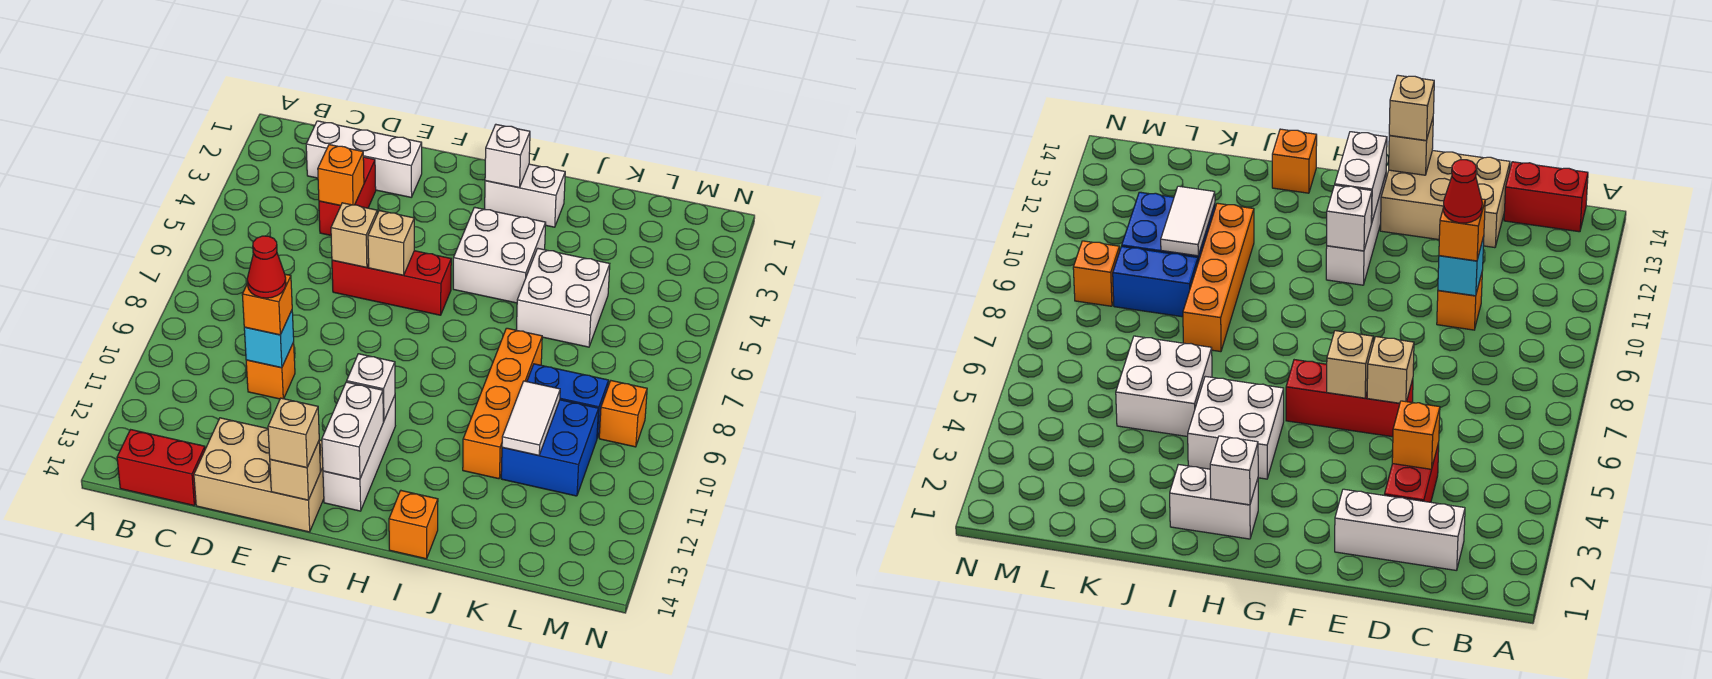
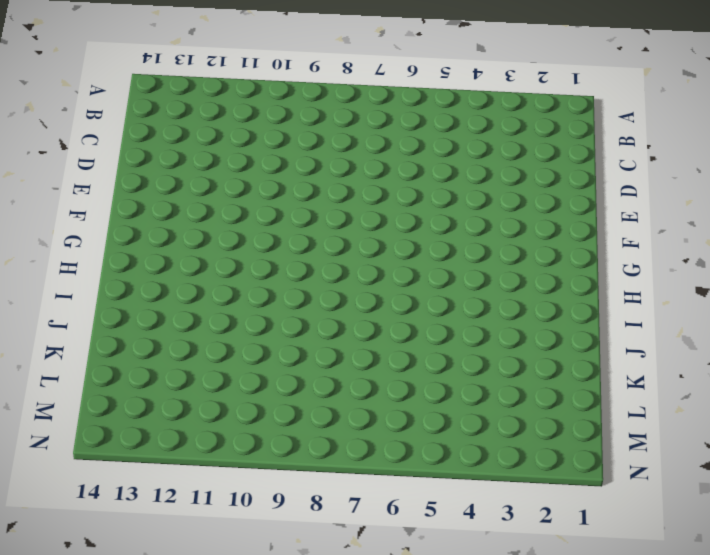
none -> red brick B14:C14 level 1
none -> white brick C2:E2 level 1
none -> red brick D3:D4 level 1

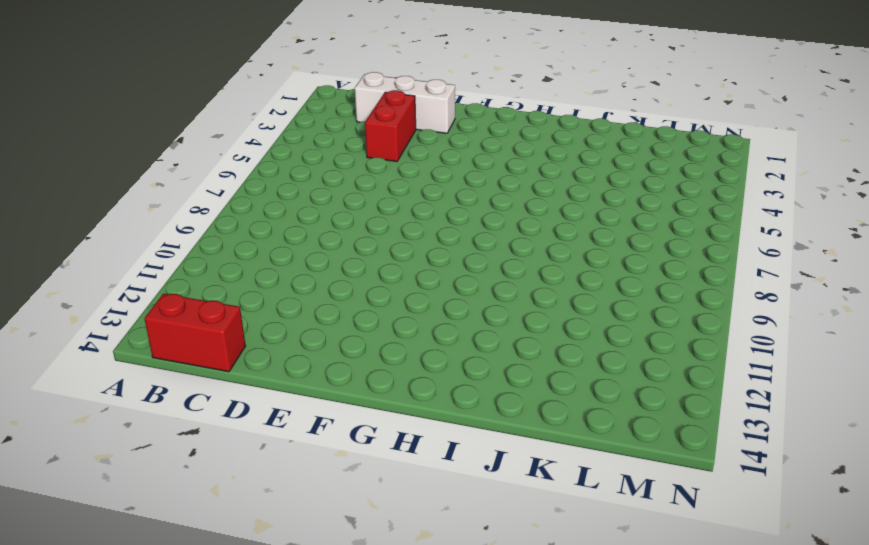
none -> orange brick D10 level 1
none -> tan brick D13:F14 level 1
none -> red brick E6:G6 level 1

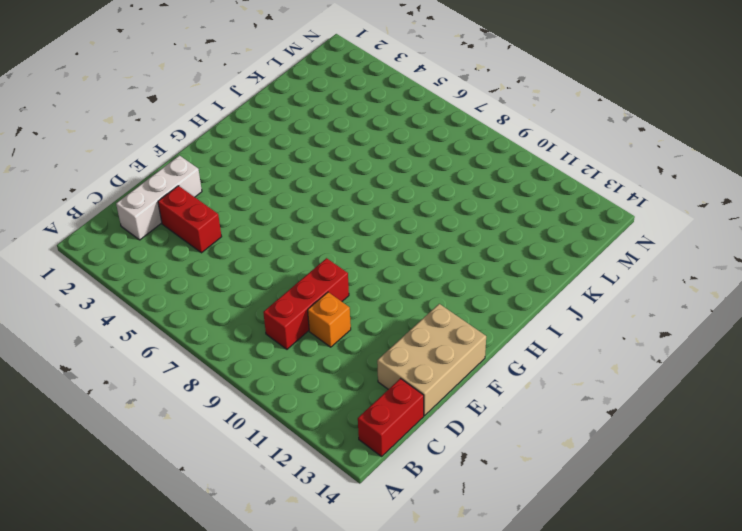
red brick C9:E9 level 1 -> red brick E6:G6 level 1
none -> white brick G11:G13 level 1
none -> white brick H2:I2 level 1
none -> white brick H4:I5 level 1

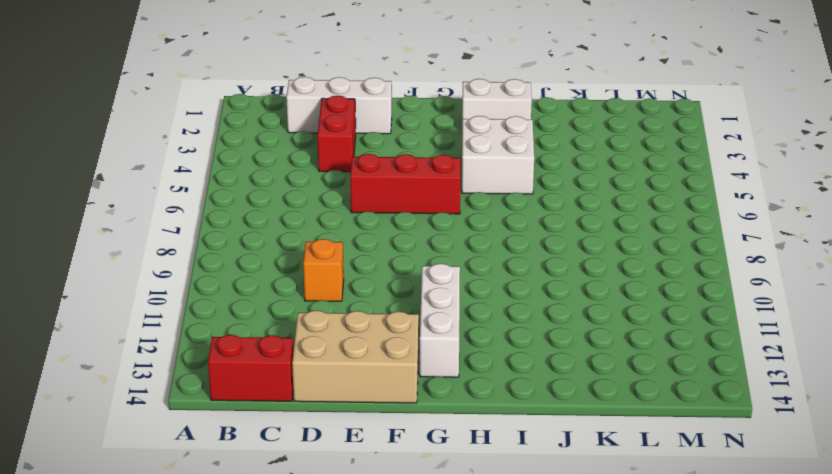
none -> orange brick I14 level 1
none -> white brick J5:K6 level 1
none -> orange brick J8:J11 level 1

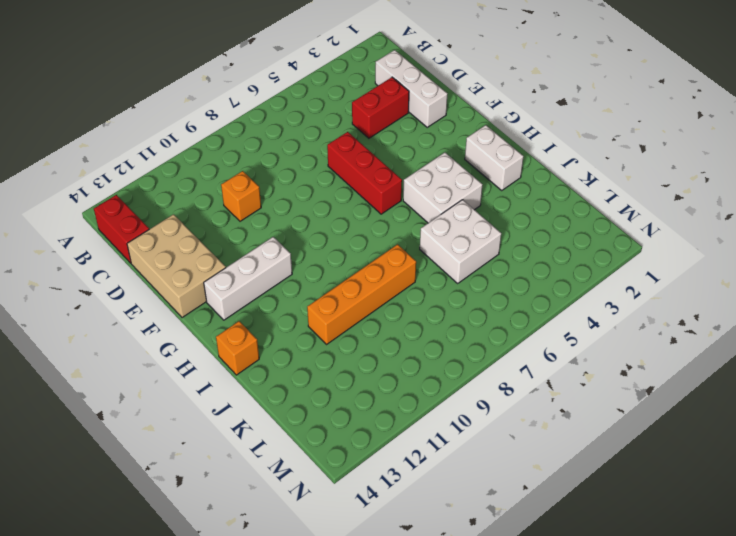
none -> blue brick K9:L9 level 1
none -> blue brick K10:L11 level 1
none -> orange brick M9 level 1

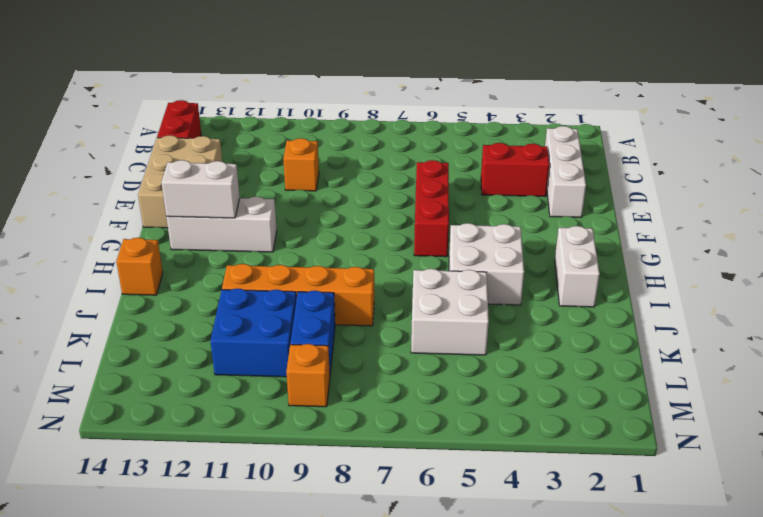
none -> orange brick D4 level 2
none -> cyan brick D10 level 2
none -> tan brick E6 level 2

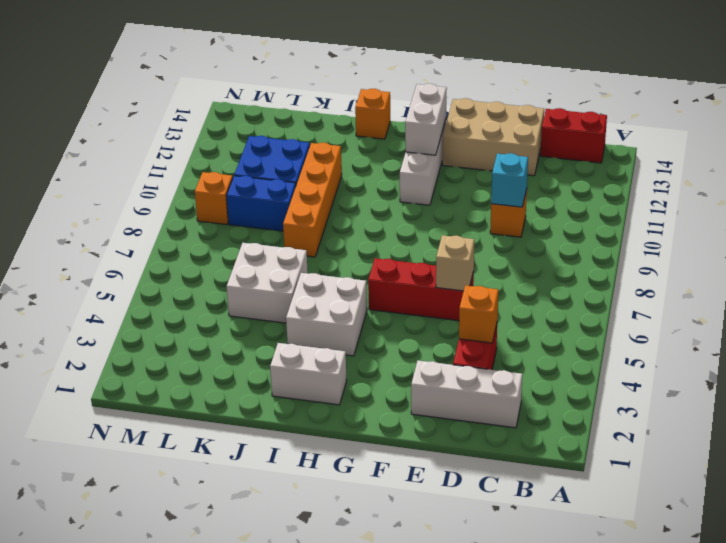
none -> tan brick F6 level 2
none -> tan brick F14 level 2
none -> white brick G11 level 2

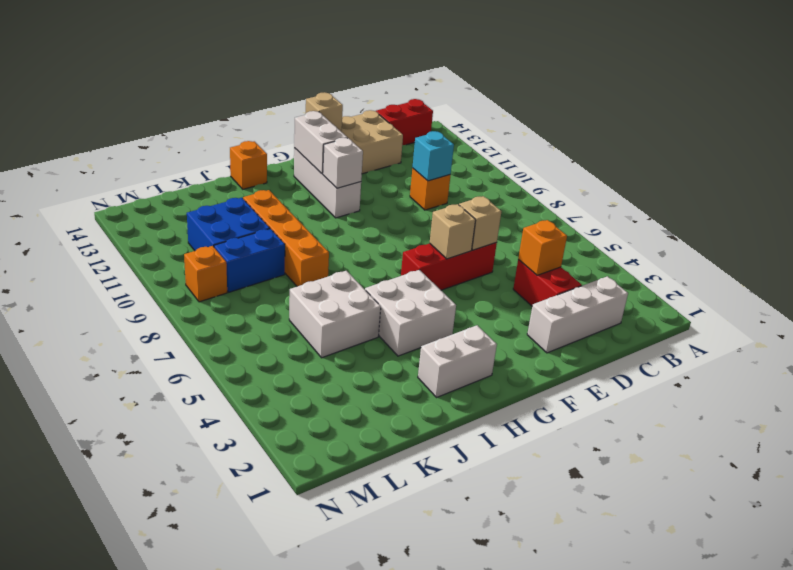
none -> white brick H2 level 2
none -> white tile K10:K11 level 2
none -> orange brick D10 level 3

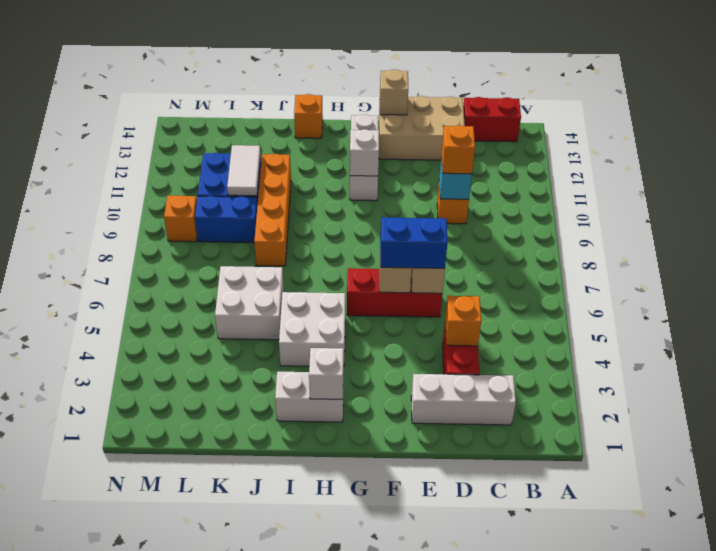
blue brick E6:F6 level 3 -> none
none -> white brick G12:G13 level 2
none -> tan brick F14 level 3
none -> red cone D10 level 4

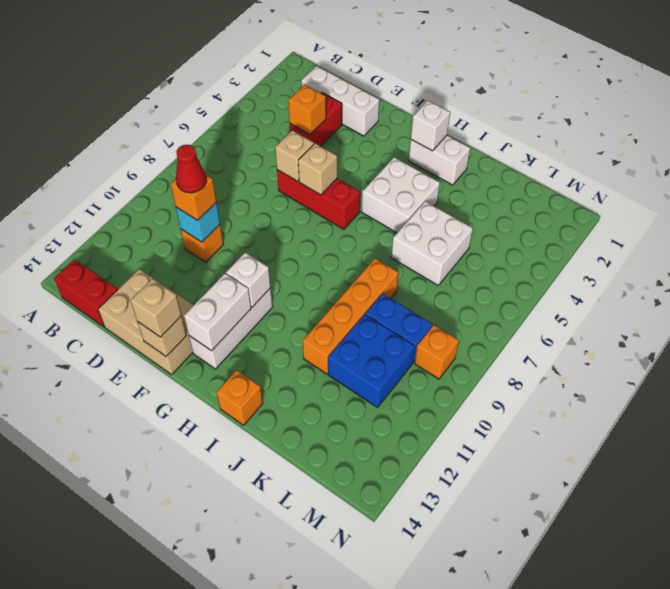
none -> white tile K10:K11 level 2

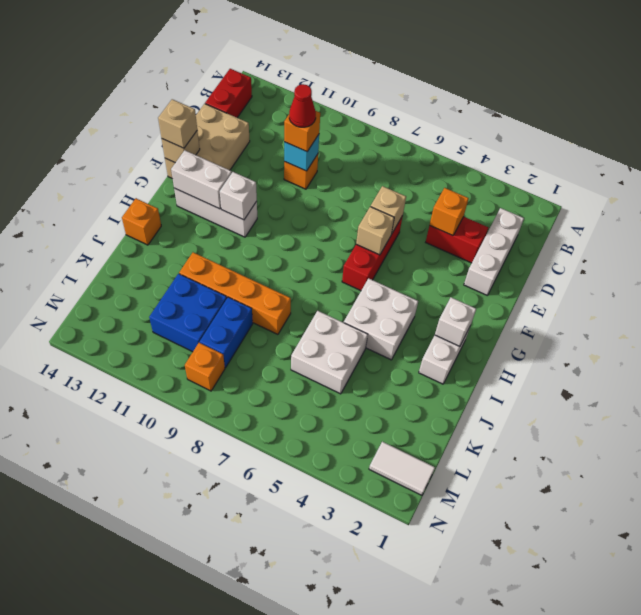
white tile M1:M2 level 1 -> white tile K10:K11 level 2

